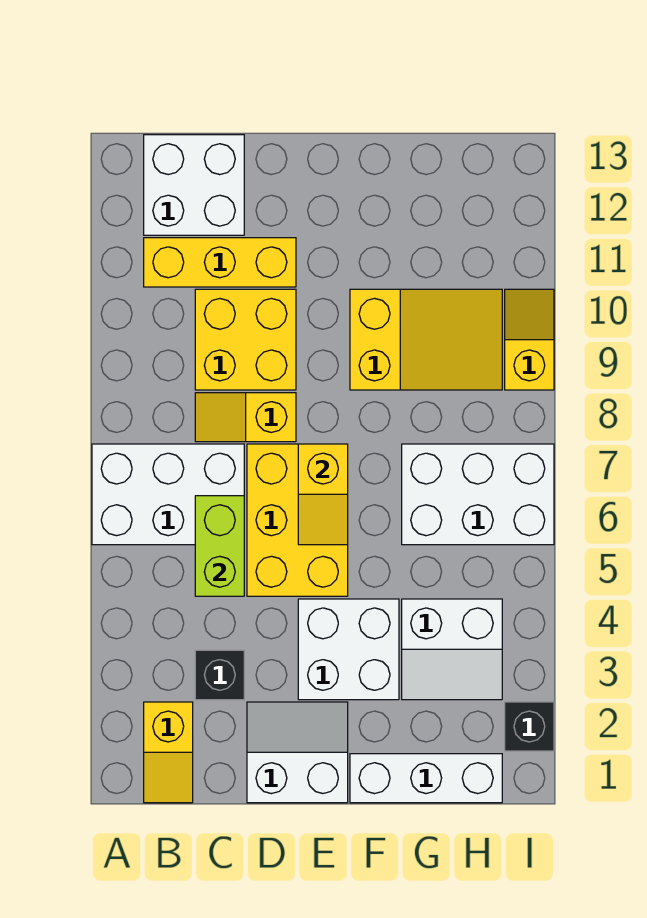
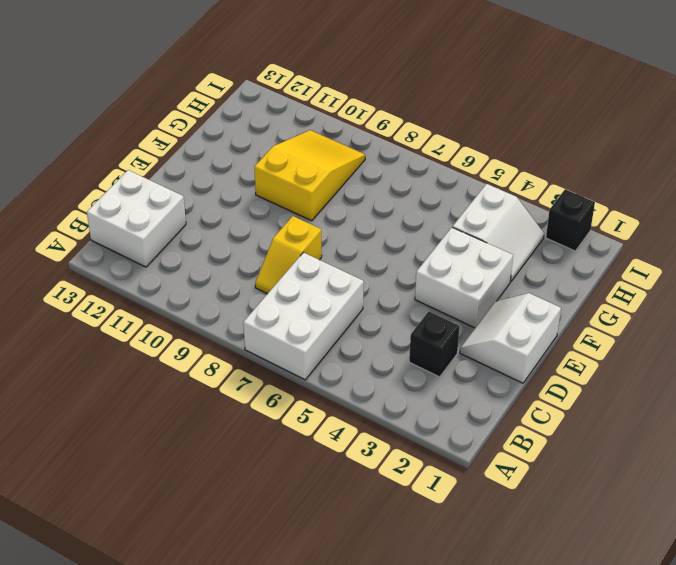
none -> yellow slope B1:B2 level 1 top 2
none -> yellow brick B11:D11 level 1
none -> yellow brick C9:D10 level 1

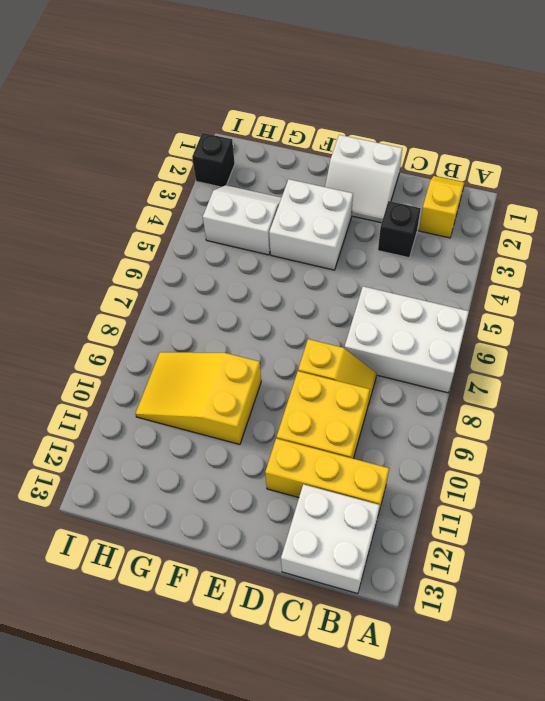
none -> yellow brick D5:E7 level 1
none -> white brick F1:H1 level 1
none -> white brick G6:I7 level 1

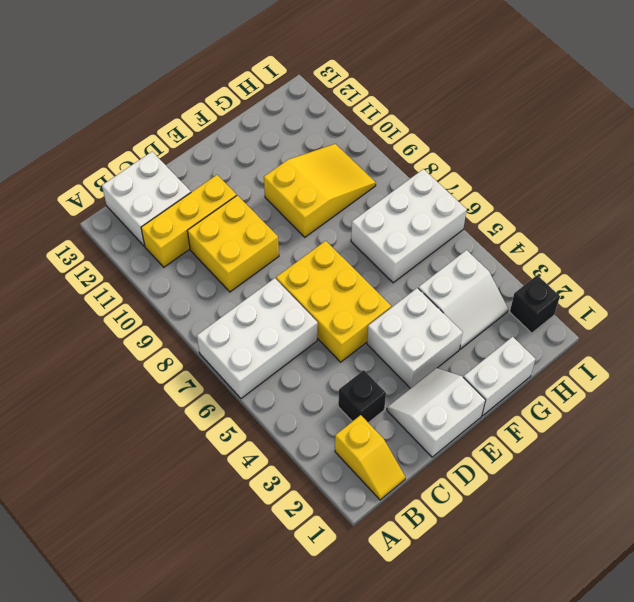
white brick F1:G1 level 1 -> white brick F1:H1 level 1
none -> yellow slope C8:D8 level 1 top D
none -> yellow slope I9:I10 level 1 top 9
none -> lime brick C5:C6 level 2

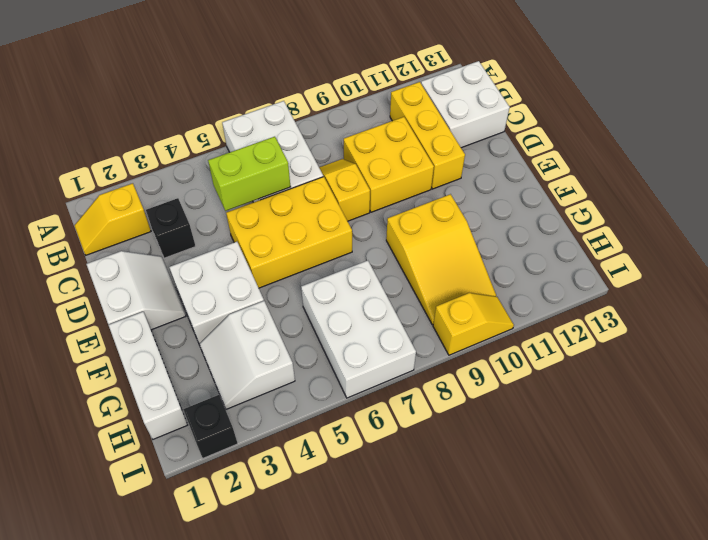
none -> yellow slope E6:E7 level 2 top 7

